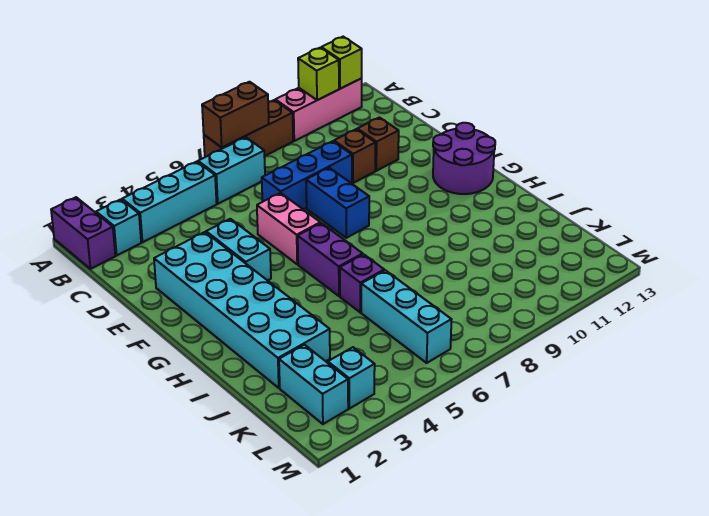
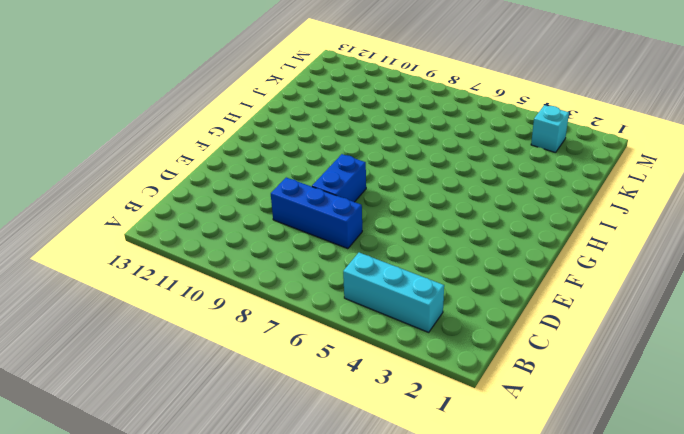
none -> purple brick A1:B1 level 1
none -> brown brick A7:A9 level 1
none -> pink brick A10:A12 level 1

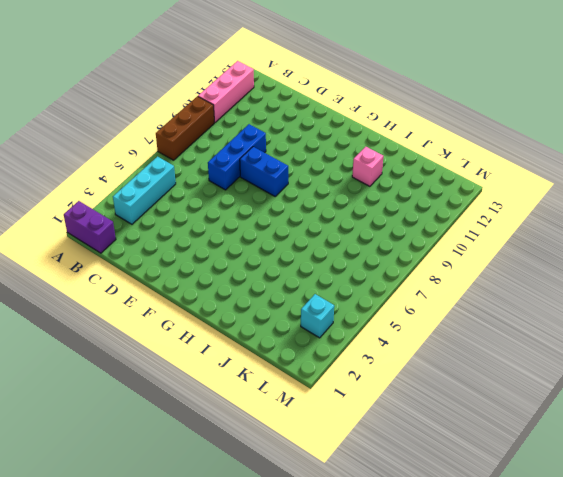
pink brick I11 level 1 -> none
none -> cyan brick B2 level 1
none -> cyan brick B6:B7 level 1
none -> brown brick D10 level 1

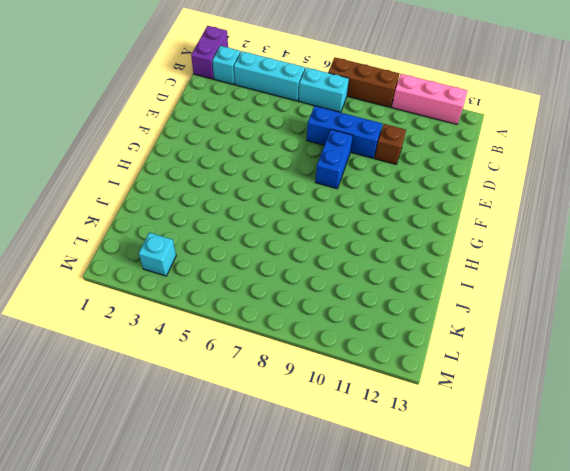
none -> brown brick D11 level 1
none -> cyan brick E2:J3 level 1
none -> cyan brick E4:F4 level 1

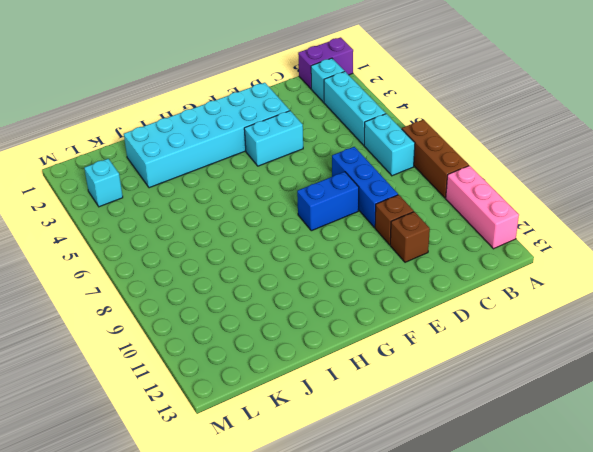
none -> pink brick E6:F6 level 1
none -> purple round brick F12:G13 level 1
none -> purple brick G6:H6 level 1

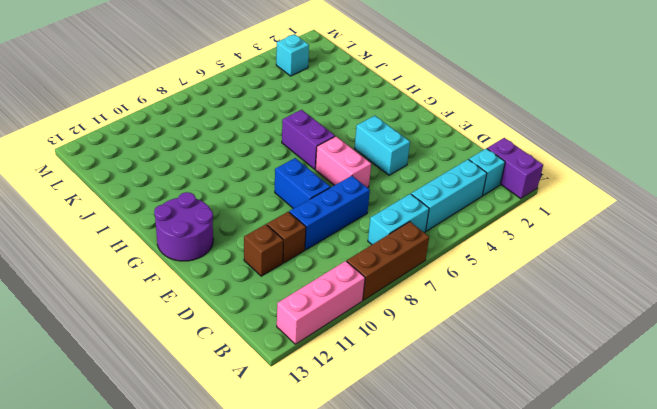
none -> cyan brick E2:J3 level 1
none -> purple brick I6 level 1
none -> cyan brick J6:L6 level 1

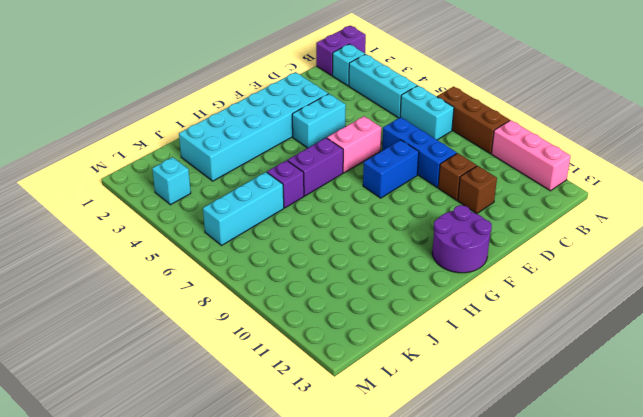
none -> cyan brick K2:L2 level 1
none -> brown brick A7:A8 level 2
none -> lime brick A11 level 2

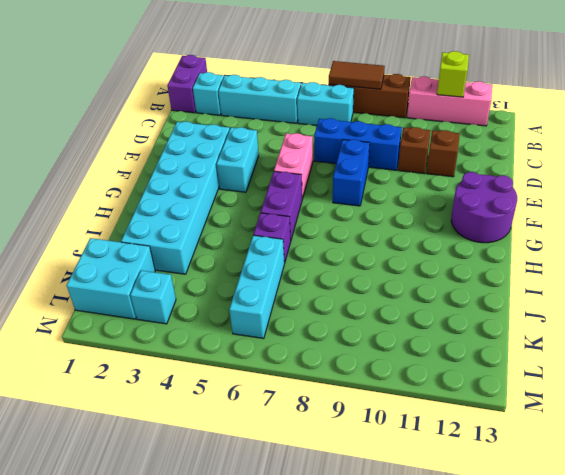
brown tile A7:A8 level 2 -> brown brick A7:A8 level 2
cyan brick K1:L2 level 1 -> cyan brick K2:L2 level 1
none -> lime brick A12 level 2

